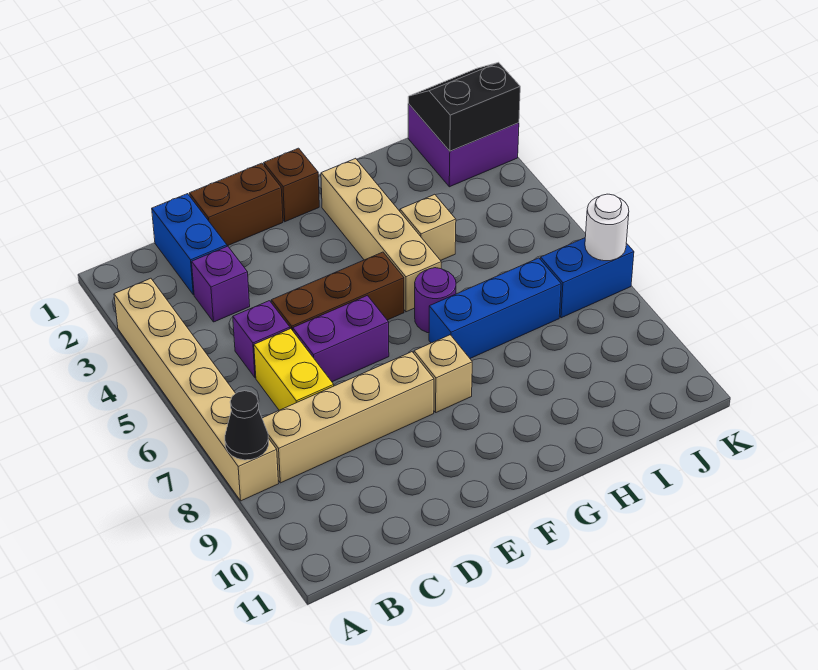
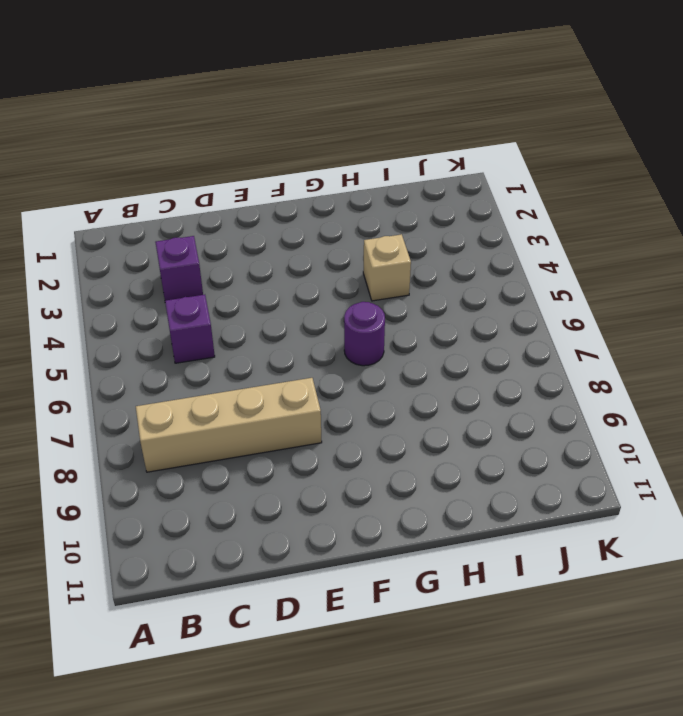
none -> tan brick A3:A8 level 1
none -> blue brick C1:C2 level 1
none -> yellow brick C6:C7 level 1

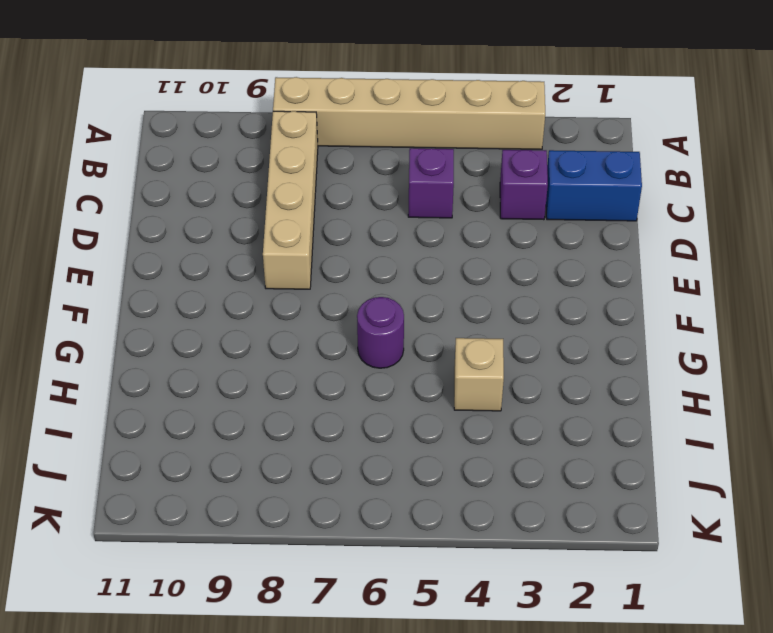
none -> yellow brick C6:C7 level 1
none -> brown brick D1:E1 level 1
none -> brown brick D5:F5 level 1

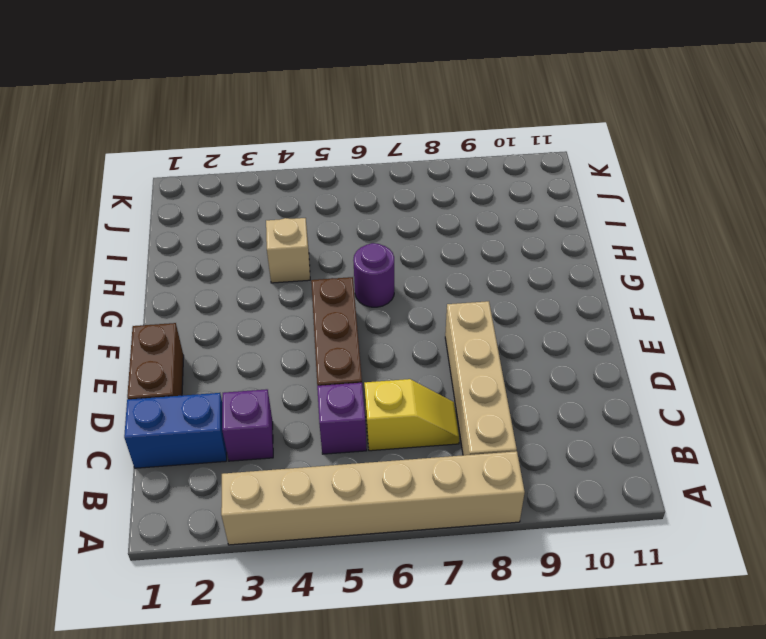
yellow slope C6:C7 level 1 top 6 -> yellow brick C6:C7 level 1
none -> purple brick D6:E6 level 1
none -> brown brick F1 level 1
none -> tan brick F8 level 1

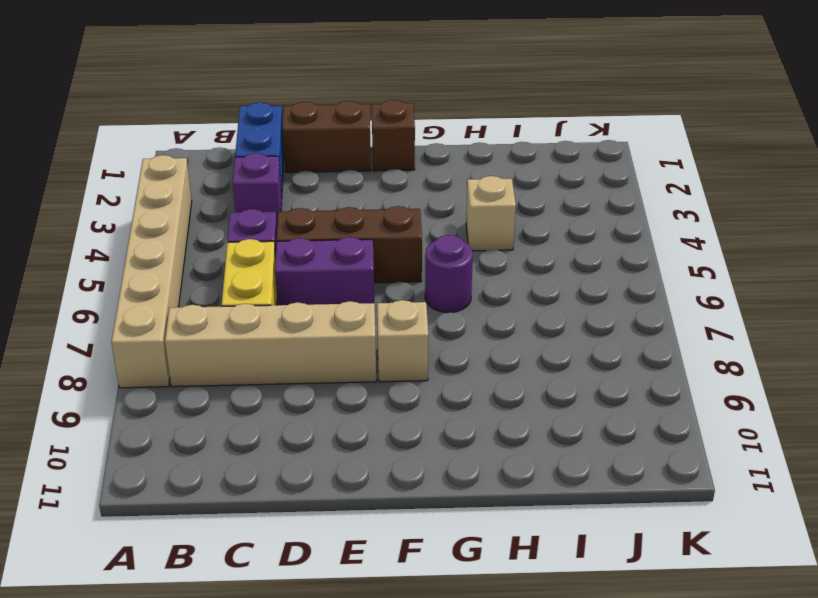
none -> tan brick G2:G5 level 1
none -> blue brick G7:I7 level 1
none -> purple brick J1:K2 level 1

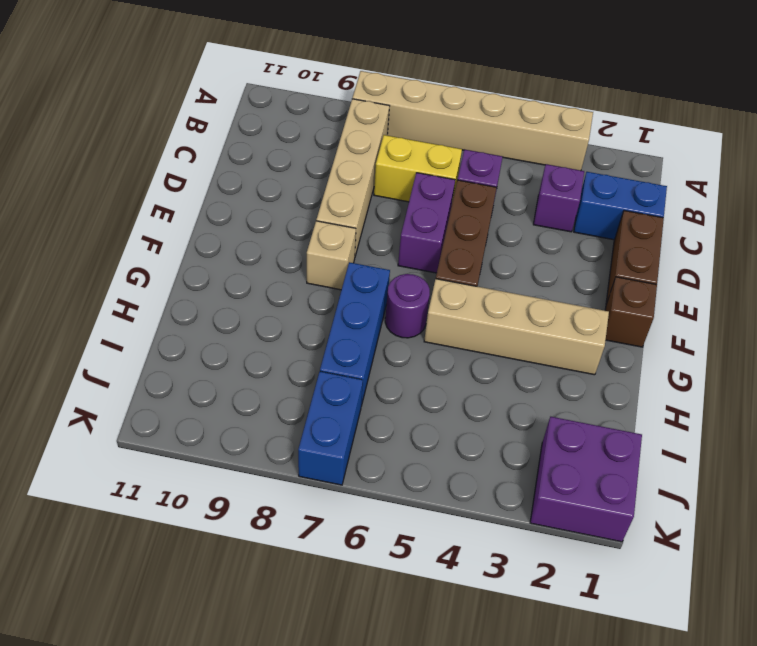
none -> tan brick H4 level 1
none -> black cone A8 level 2
none -> black slope J1:K2 level 2 top 2

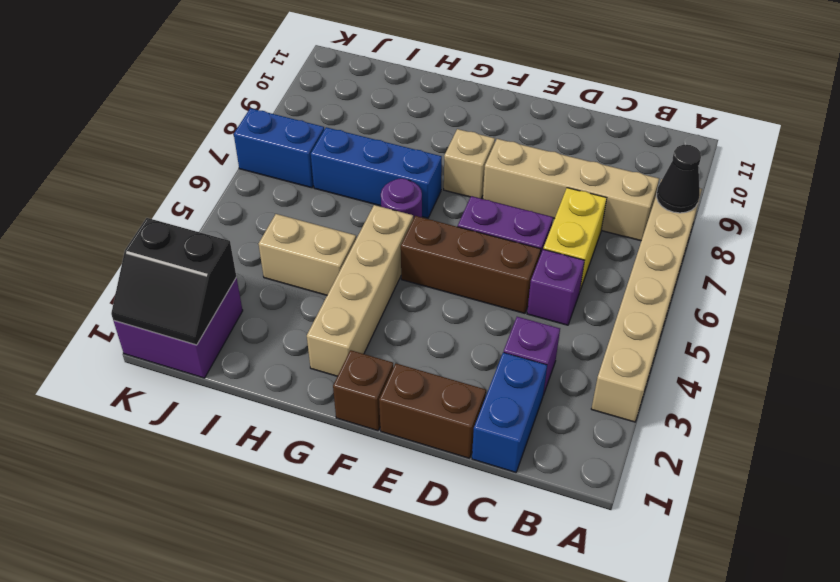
tan brick H4:I4 level 1 -> tan brick H4 level 1
none -> white round brick K7 level 2

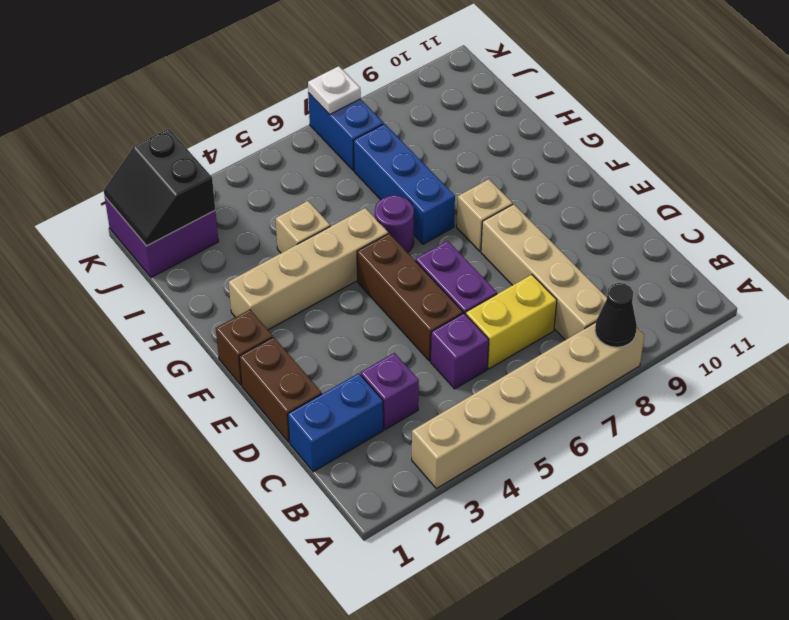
white plate K7 level 2 -> white round brick K7 level 2

